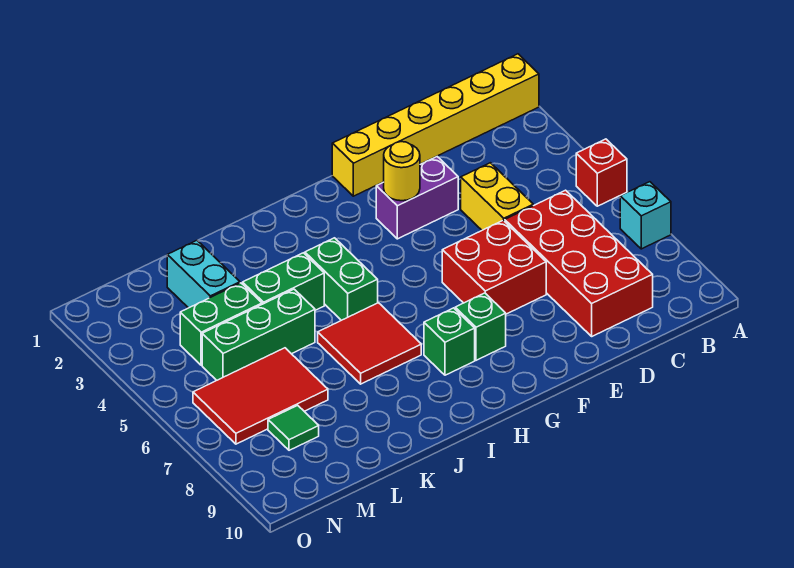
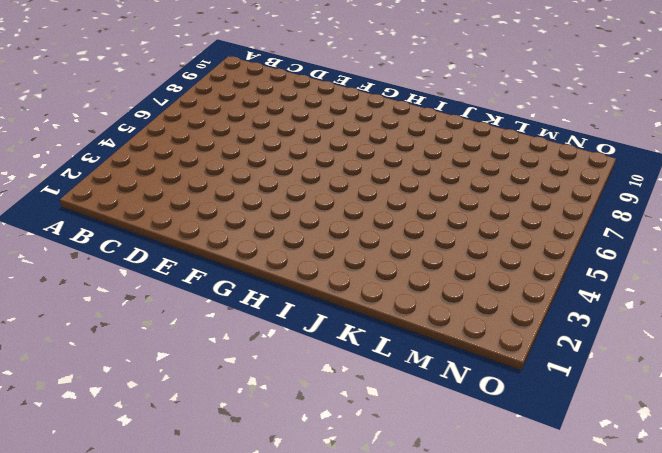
none -> yellow brick A1:F1 level 1
none -> red brick A5 level 1
none -> cyan brick A7 level 1

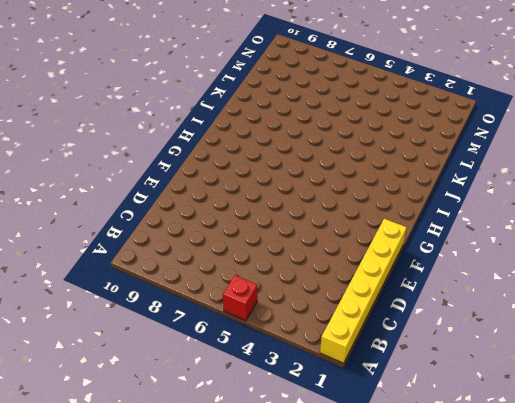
none -> cyan brick A7 level 1
none -> red brick C6:D9 level 1
none -> yellow brick D4:D5 level 1

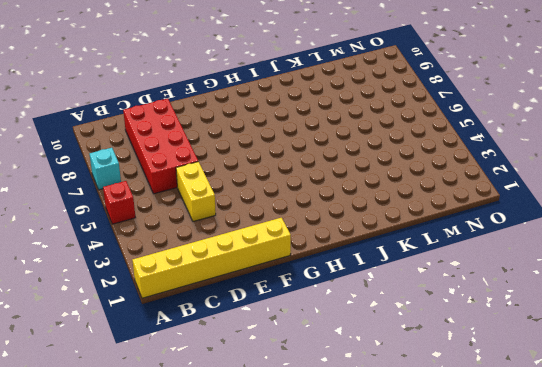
none -> purple brick E3:F3 level 1
none -> red brick E6:F7 level 1
none -> green brick G8 level 1

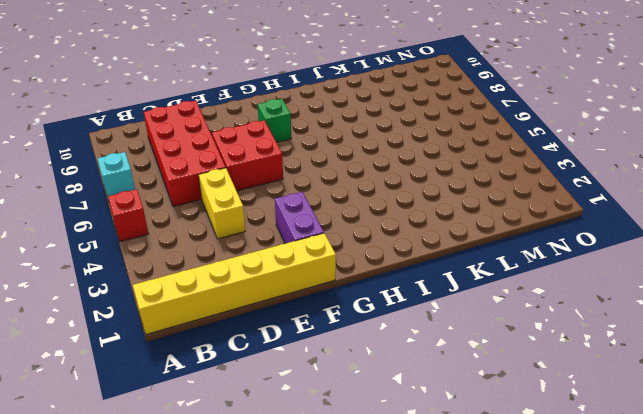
purple brick F2:F3 level 1 -> purple brick E3:F3 level 1
none -> green brick H8 level 1
none -> green brick I4:I5 level 1
none -> red tile I6:J7 level 1

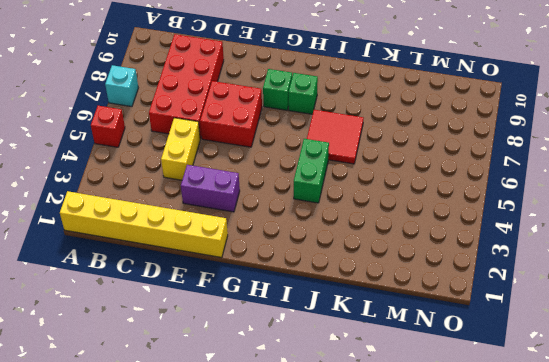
none -> green brick J4:K4 level 1
none -> green brick K5:M5 level 1
none -> cyan brick L2:L3 level 1

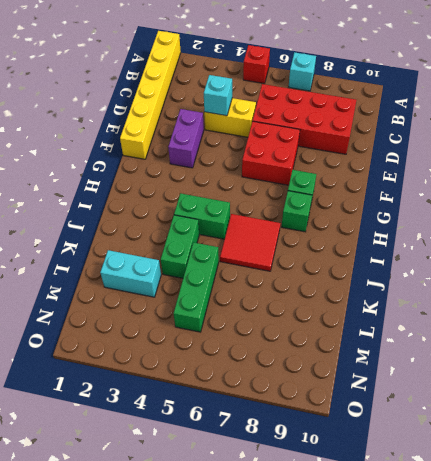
cyan brick D4 level 2 -> none
none -> green brick L4:M4 level 1
none -> red tile L6:N7 level 1
none -> green tile M8 level 1

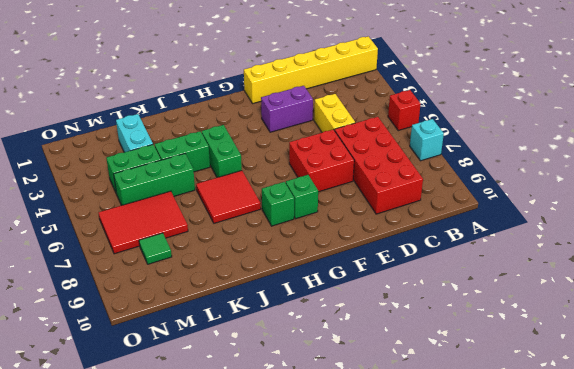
none -> yellow round brick F3 level 2

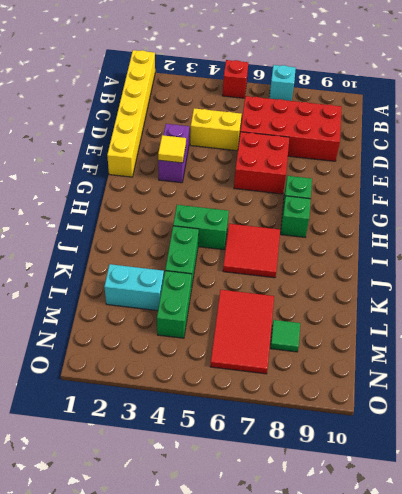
yellow tile F3 level 2 -> yellow round brick F3 level 2
none -> green brick K5:M5 level 1

